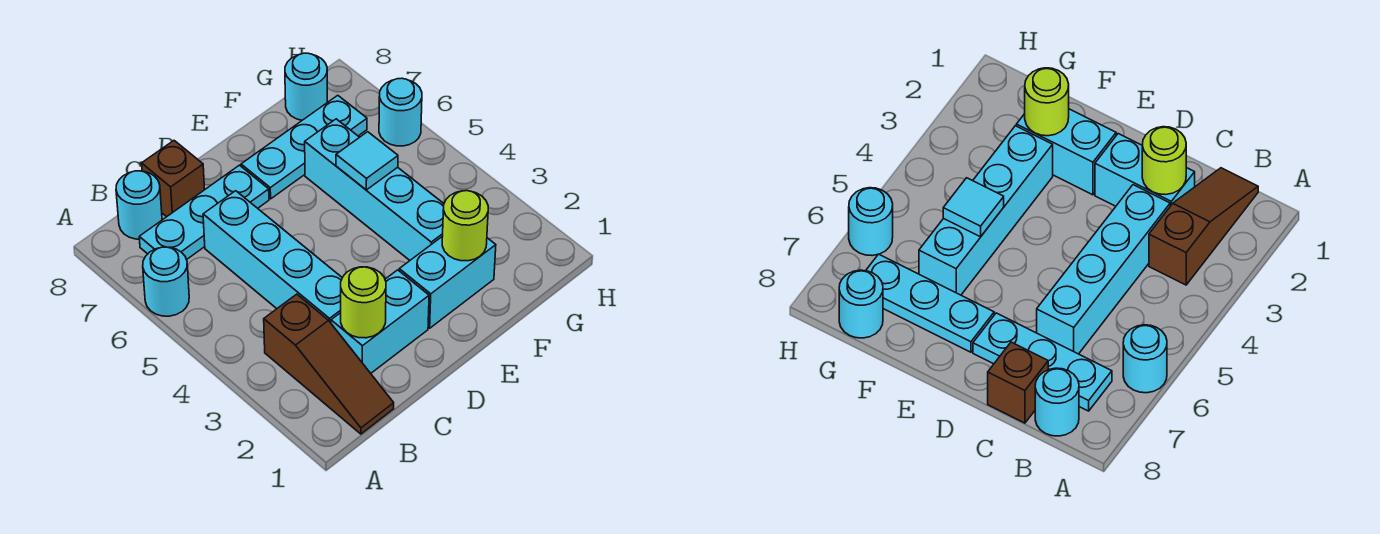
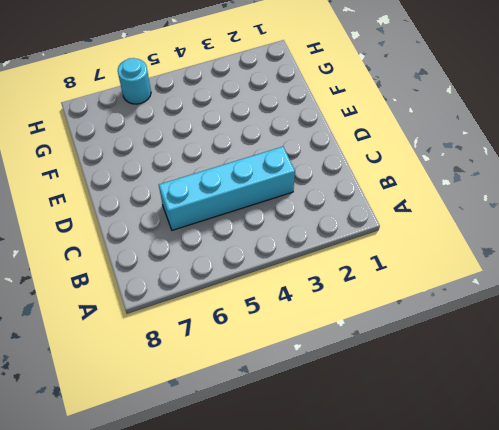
none -> cyan round brick A6 level 1
none -> brown slope B1:B3 level 1 top 3
none -> cyan plate B7:D7 level 1

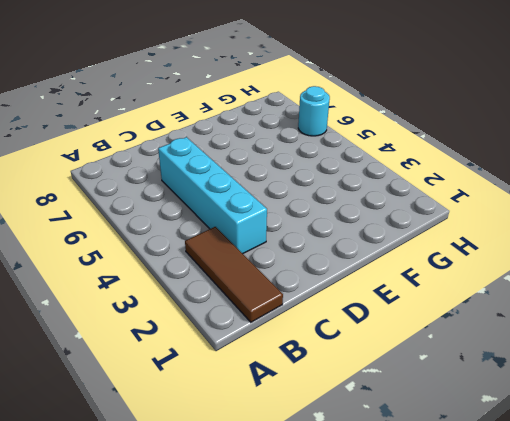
brown tile B1:B3 level 1 -> brown slope B1:B3 level 1 top 3
none -> cyan round brick A6 level 1
none -> cyan plate B7:D7 level 1
none -> cyan round brick B8 level 1

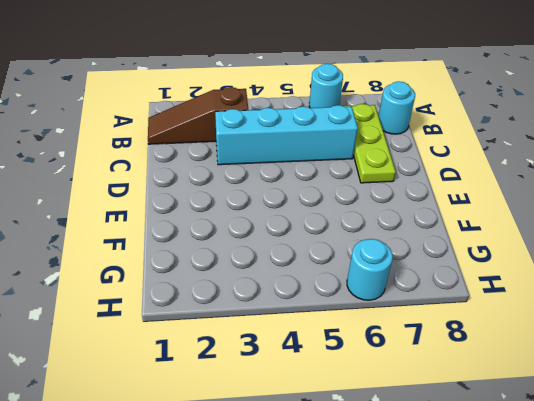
lime plate B7:D7 level 1 -> cyan plate B7:D7 level 1
none -> cyan brick C2:D2 level 1
none -> brown brick C8 level 1
none -> cyan brick E2:F2 level 1

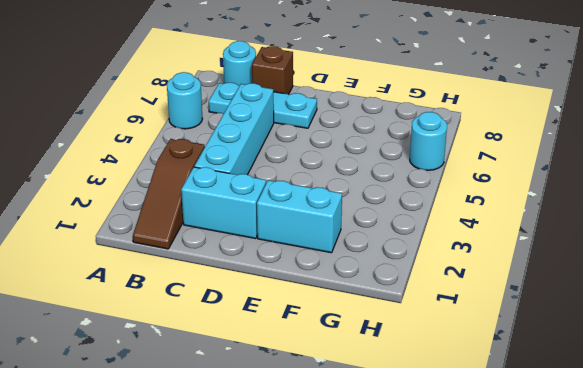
none -> cyan plate E7:G7 level 1
none -> cyan brick F3:F6 level 1
none -> cyan round brick G8 level 1

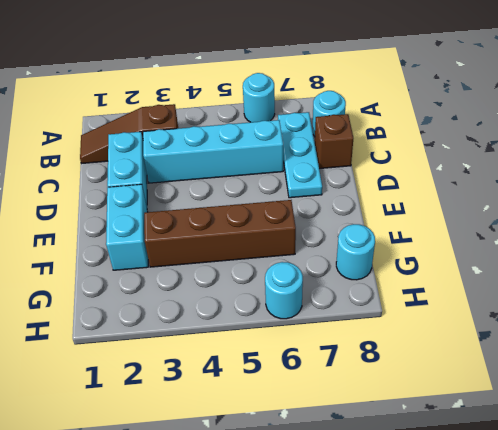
brown brick F3:F6 level 1 -> cyan brick F3:F6 level 1
none -> cyan plate E7:G7 level 1
none -> lime round brick C2 level 2
none -> lime round brick F2 level 2

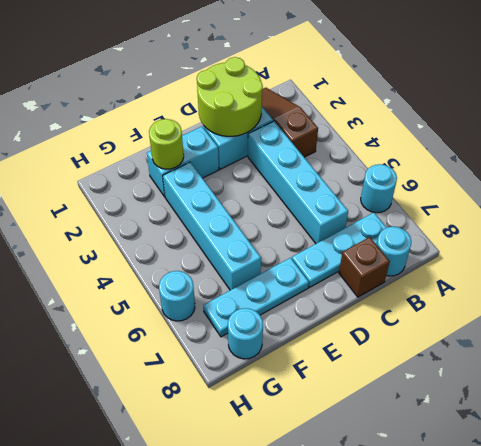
lime round brick C1:D2 level 2 -> lime round brick C2 level 2
none -> cyan tile F5 level 2

